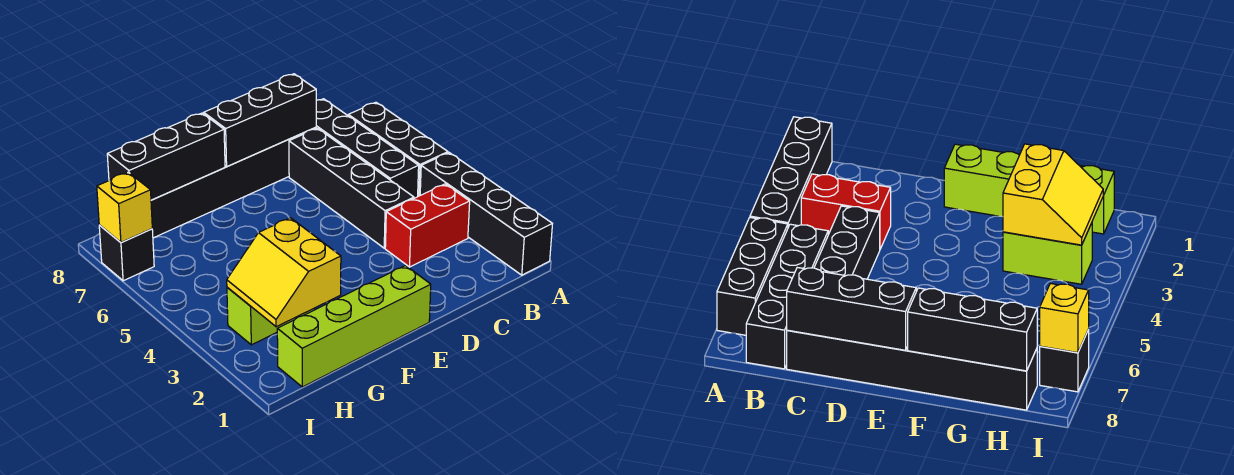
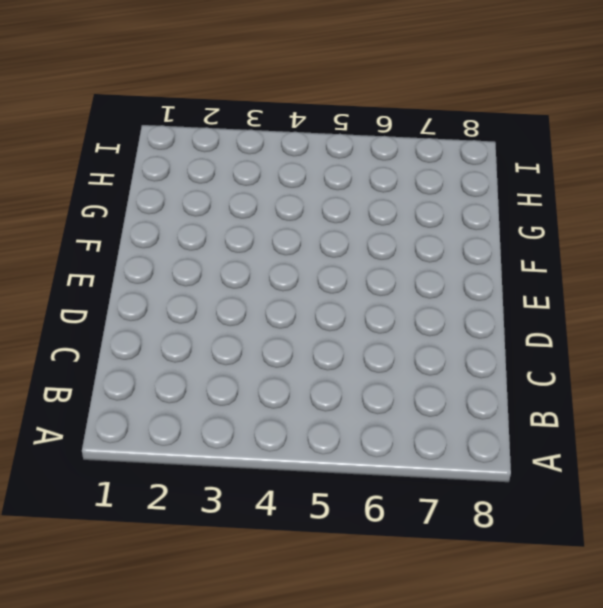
none -> black brick A1:A4 level 1
none -> black brick A5:A7 level 1
none -> red brick B3:C3 level 1

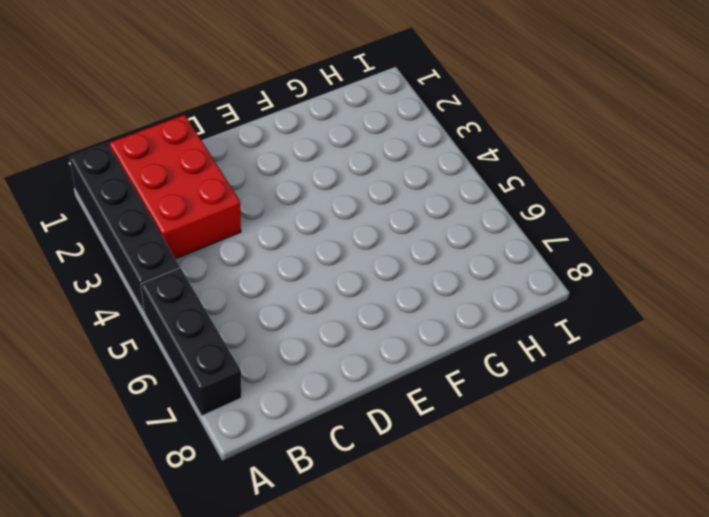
red brick B1:C3 level 1 -> red brick B3:C3 level 1
none -> black brick B5:B8 level 1
none -> black brick C4:C7 level 1
none -> black brick C8:H8 level 1

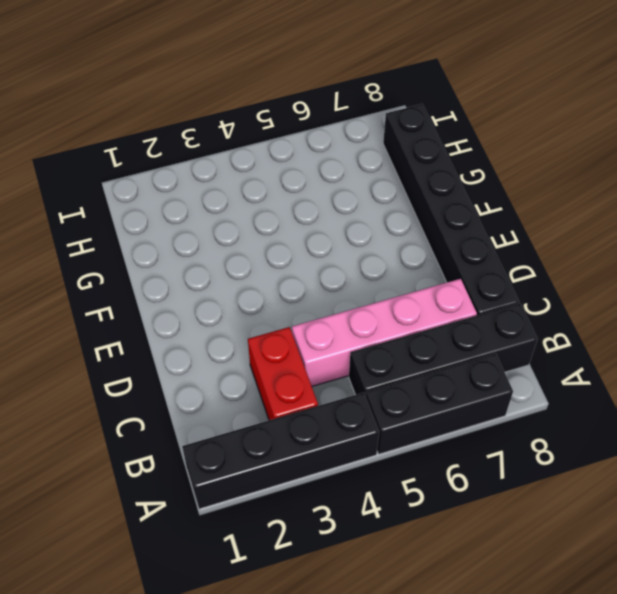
pink brick C4:C7 level 1 -> black brick C4:C7 level 1
none -> lime brick E1:H1 level 1
none -> lime brick G3:H3 level 1
none -> black brick I7 level 1

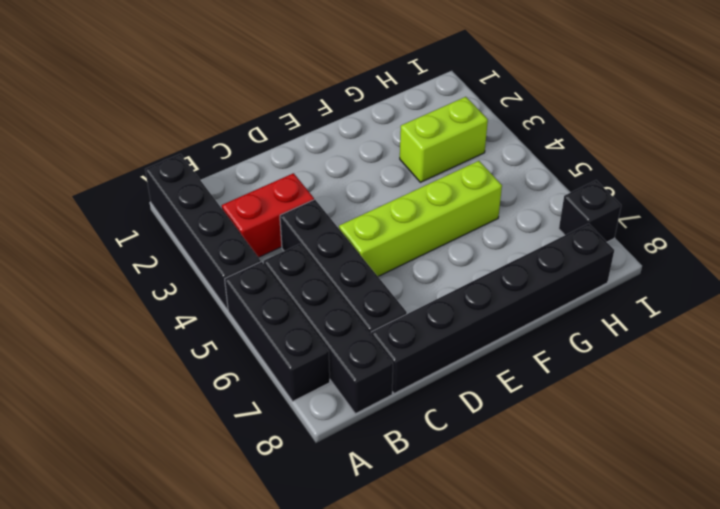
lime brick D5:G5 level 1 -> lime brick E1:H1 level 1
none -> black brick C8:E8 level 2
none -> black brick F8:H8 level 2
none -> yellow slope G2:H3 level 2 top G

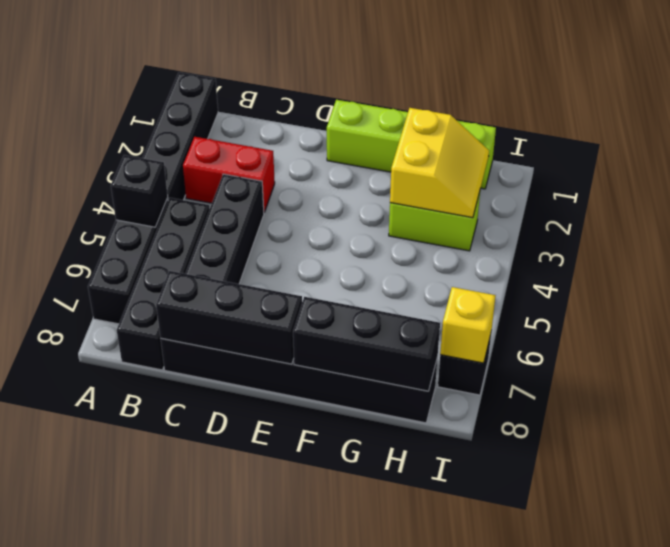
black brick A5 level 2 -> none

